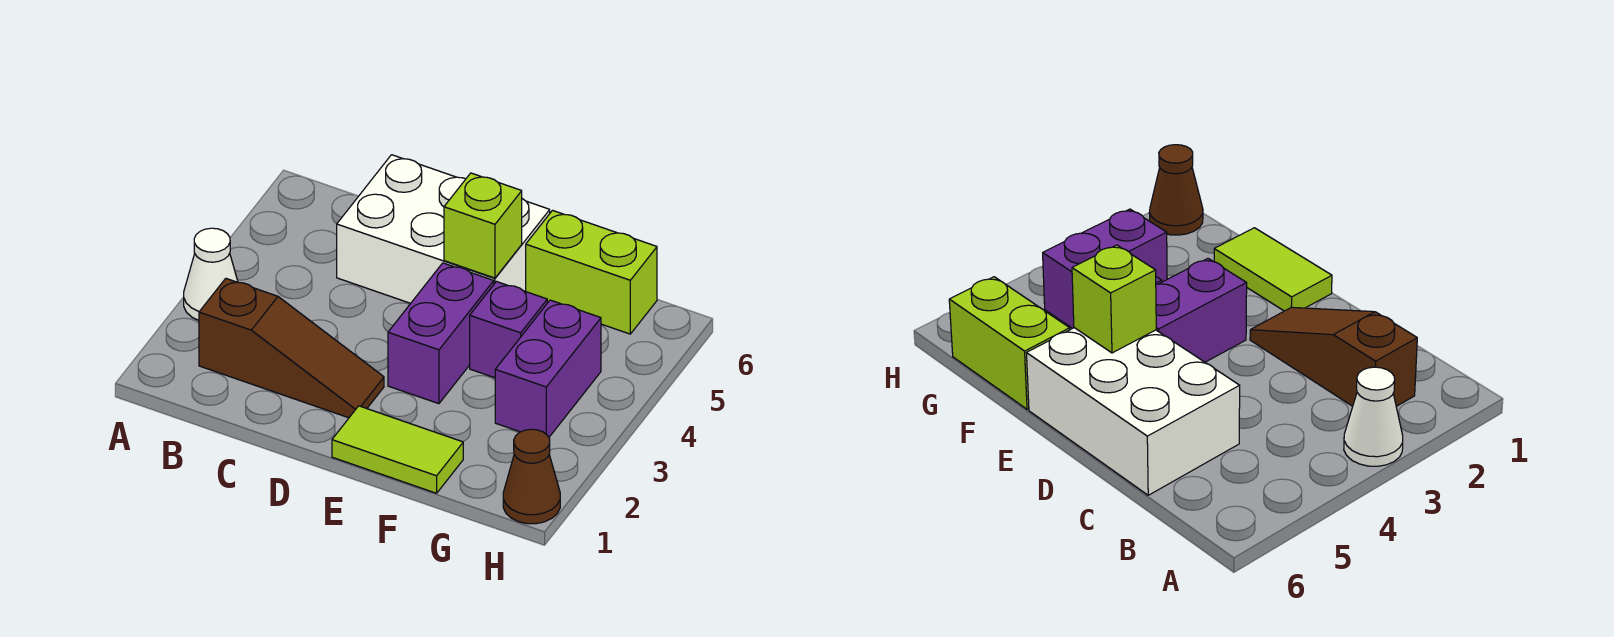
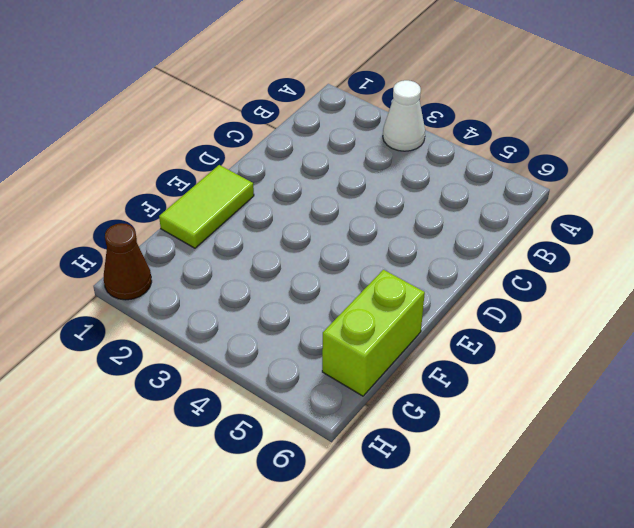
none -> brown slope B2:D2 level 1 top B
none -> white brick C5:E6 level 1

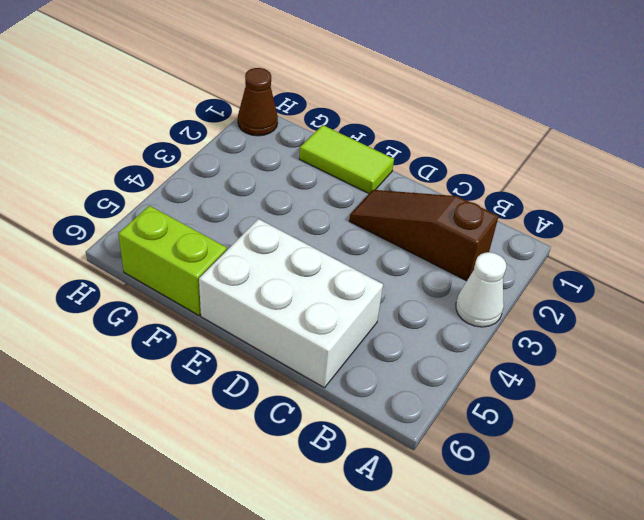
none -> purple brick E3:E4 level 1
none -> purple brick F4 level 1

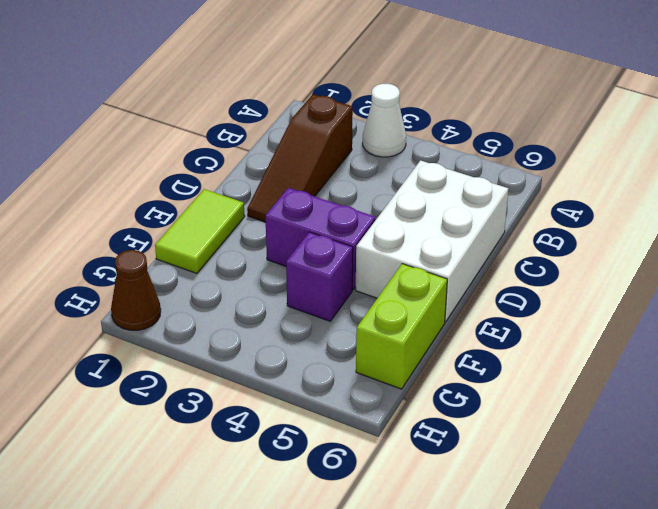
none -> purple brick G3:G4 level 1
none -> lime brick E5 level 2

